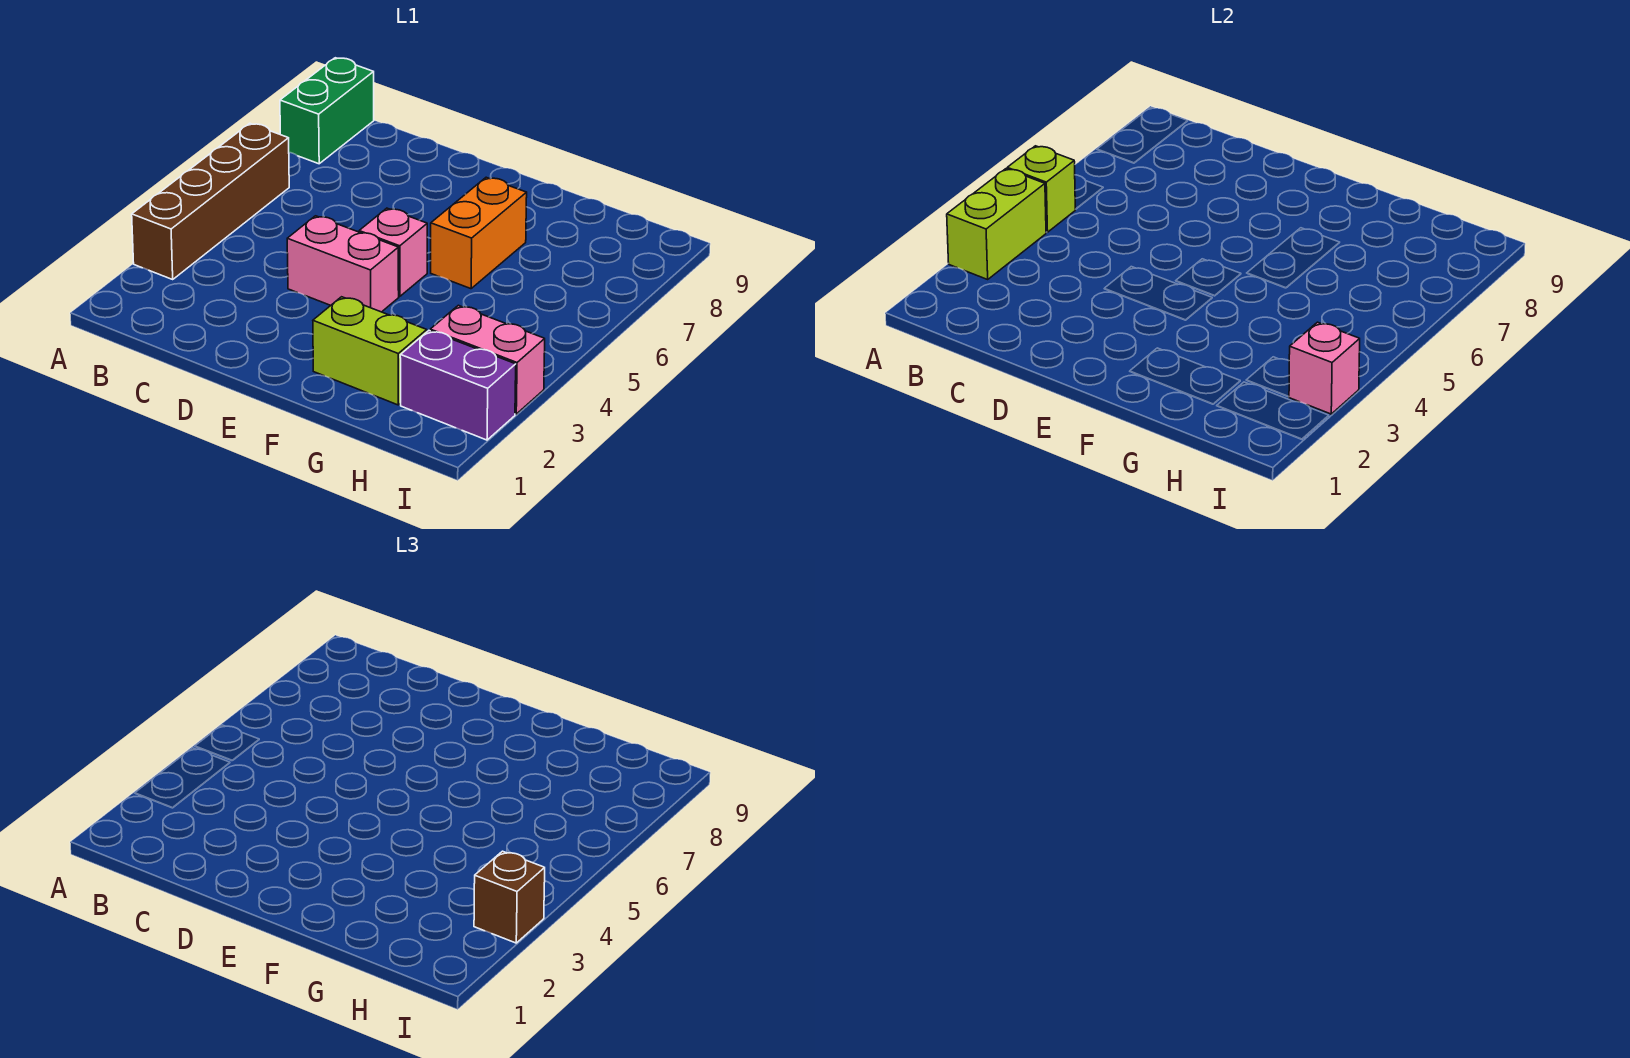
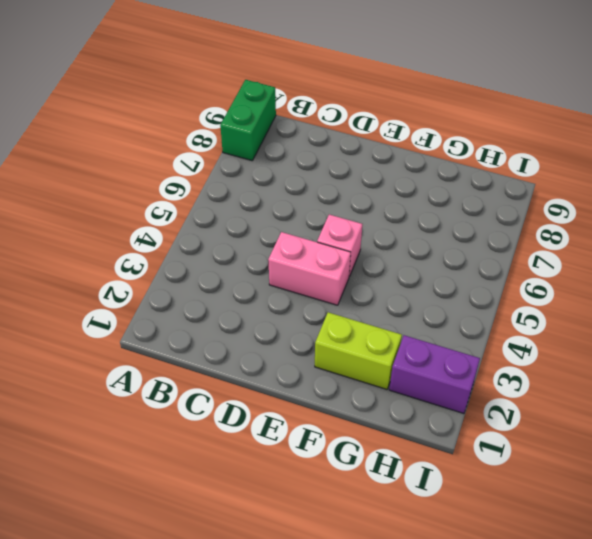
none -> brown brick A3:A6 level 1
none -> orange brick F6:F7 level 1
none -> pink brick H3:I3 level 1

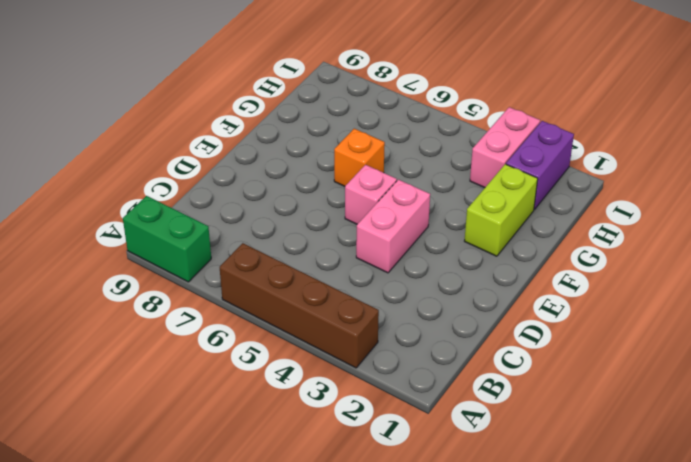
orange brick F6 level 1 -> orange brick F6:F7 level 1
none -> lime brick A3:A4 level 2
none -> lime brick A5 level 2
none -> pink brick I3 level 2

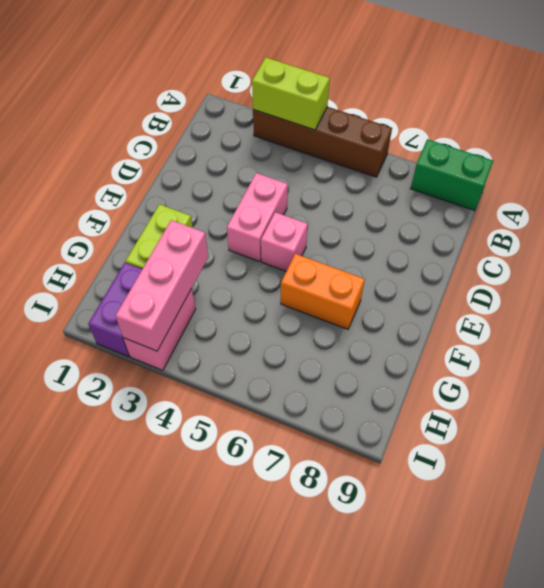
pink brick G3:I3 level 2 -> pink brick I3 level 2
none -> lime brick A5 level 2
none -> brown brick I3 level 3

